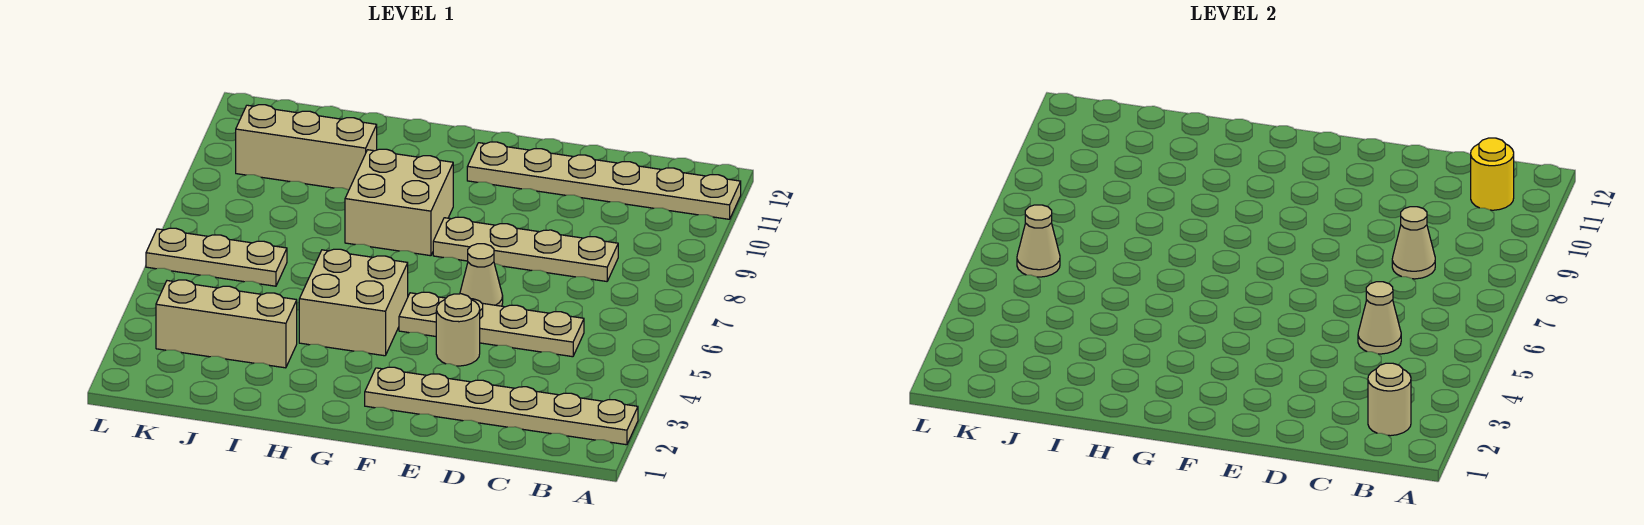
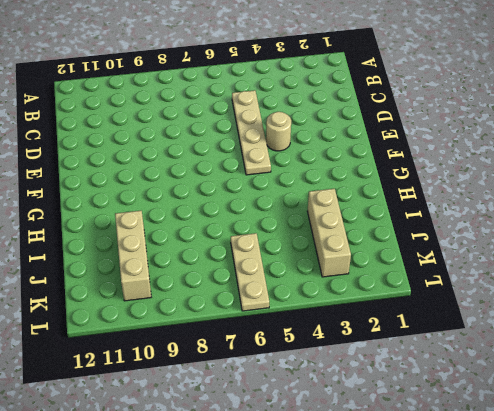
none -> tan plate A2:F2 level 1
none -> tan plate A11:F11 level 1
none -> tan plate C8:F8 level 1

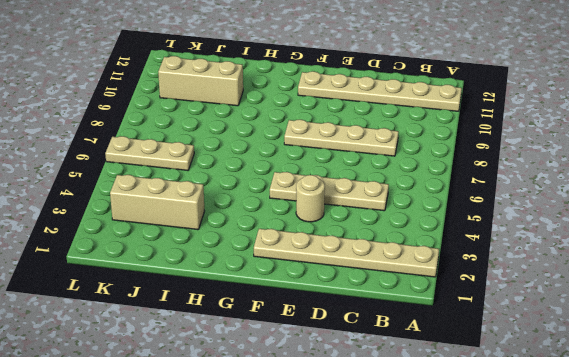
none -> tan cone E6 level 1
none -> tan brick G4:H5 level 1
none -> tan brick G8:H9 level 1

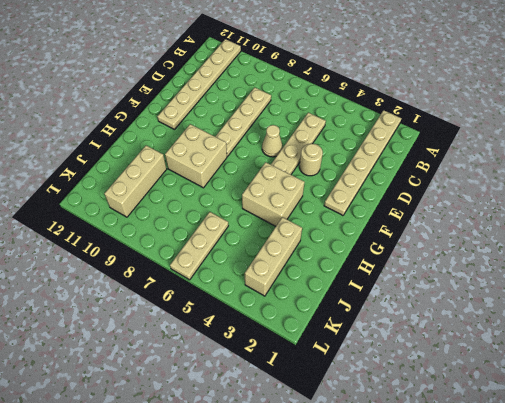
none -> tan round brick B2 level 2
none -> yellow round brick B11 level 2
none -> tan cone C5 level 2

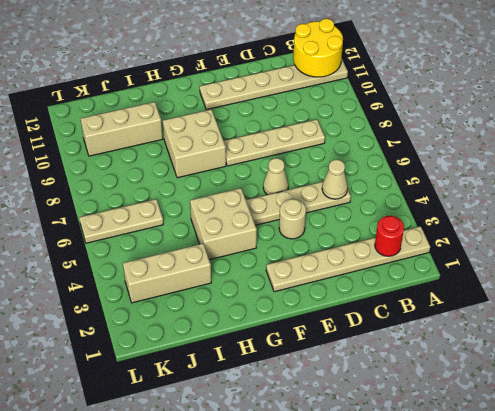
yellow round brick A11:B12 level 2 -> yellow round brick B11 level 2
red round brick B2 level 2 -> tan round brick B2 level 2
none -> tan cone C8 level 2
none -> tan cone K6 level 2

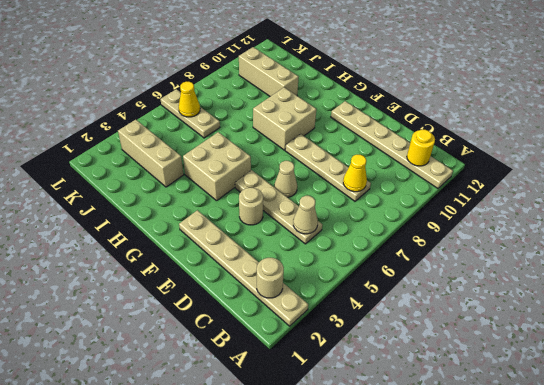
yellow cone C8 level 2 -> tan cone C8 level 2
yellow cone K6 level 2 -> tan cone K6 level 2

